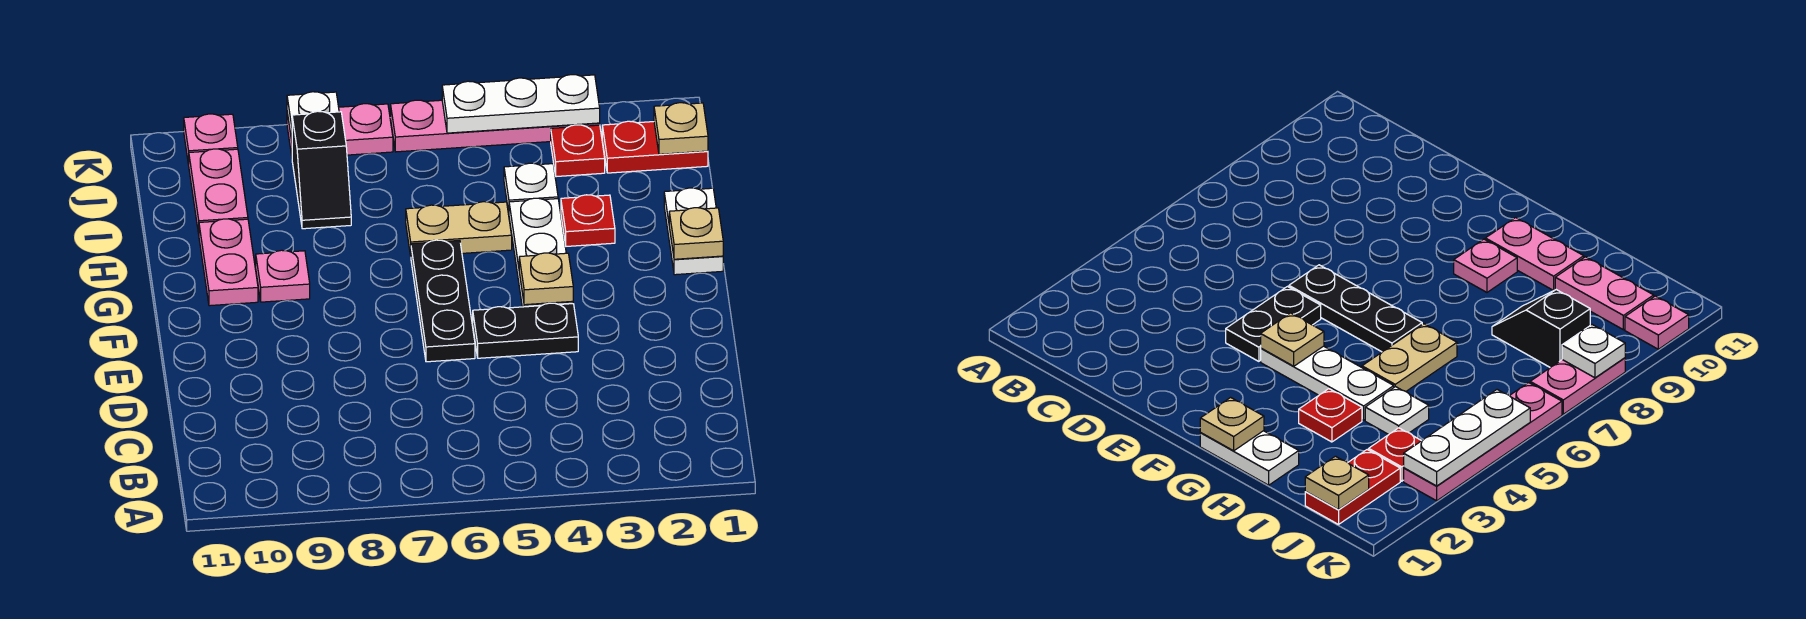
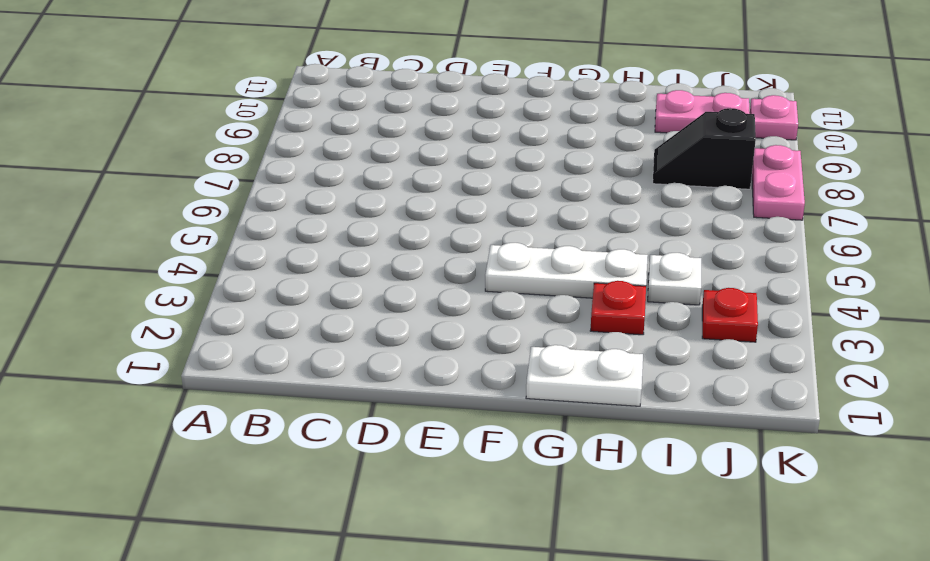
none -> black plate E4:E5 level 1
none -> black plate E6:G6 level 1
none -> pink plate G9 level 1

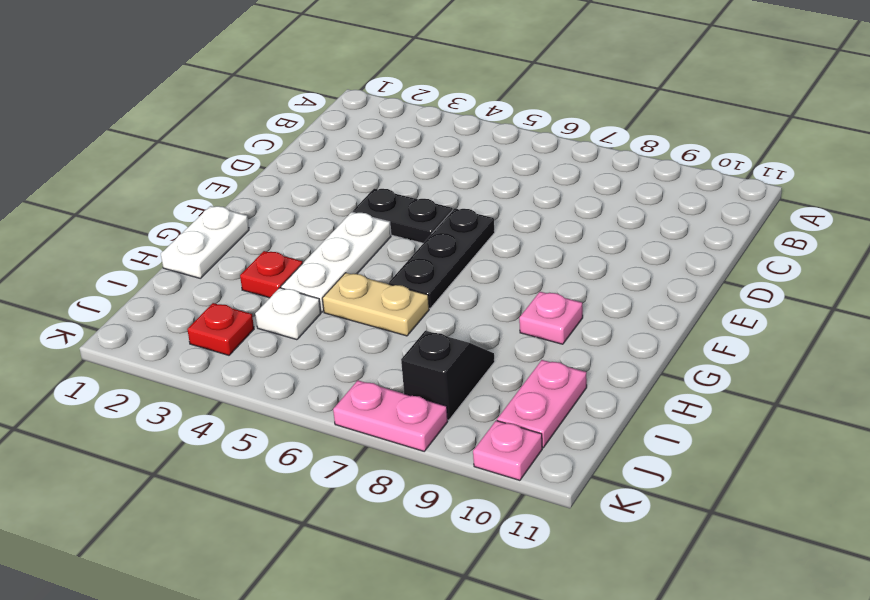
none -> pink plate G10:H10 level 1
none -> red plate J1:J2 level 1
none -> pink plate K3:K6 level 1

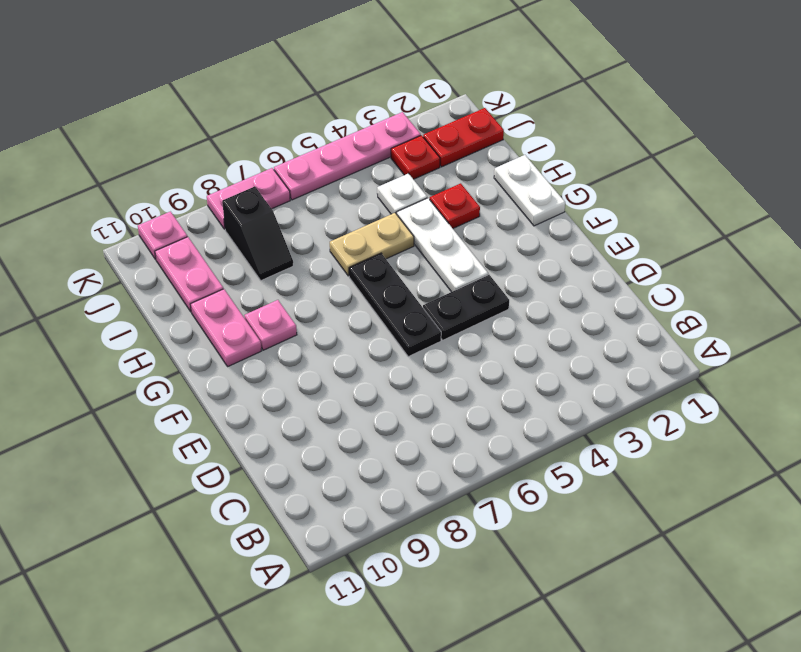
none -> tan plate F4 level 2
none -> tan plate G1 level 2
none -> tan plate J1 level 2

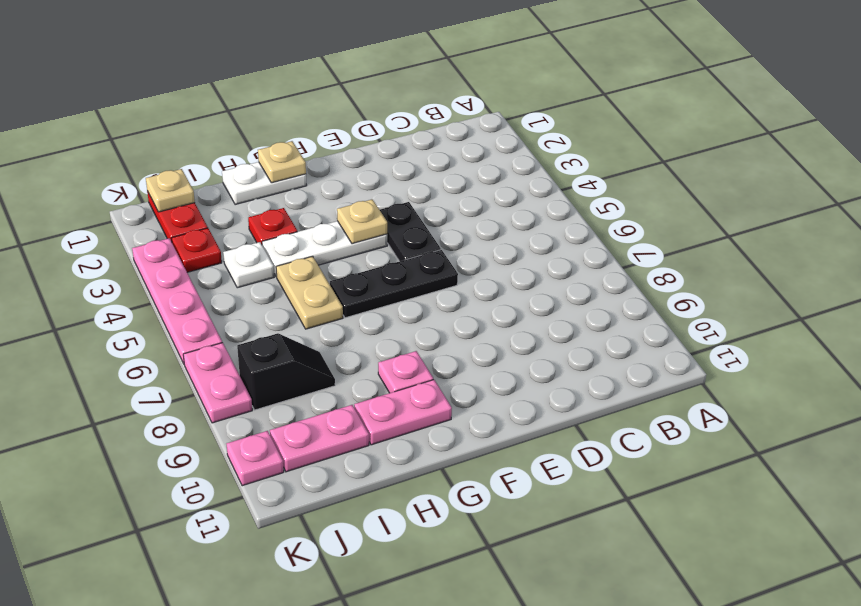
none -> white plate K3:K5 level 2
none -> white plate K8 level 2

